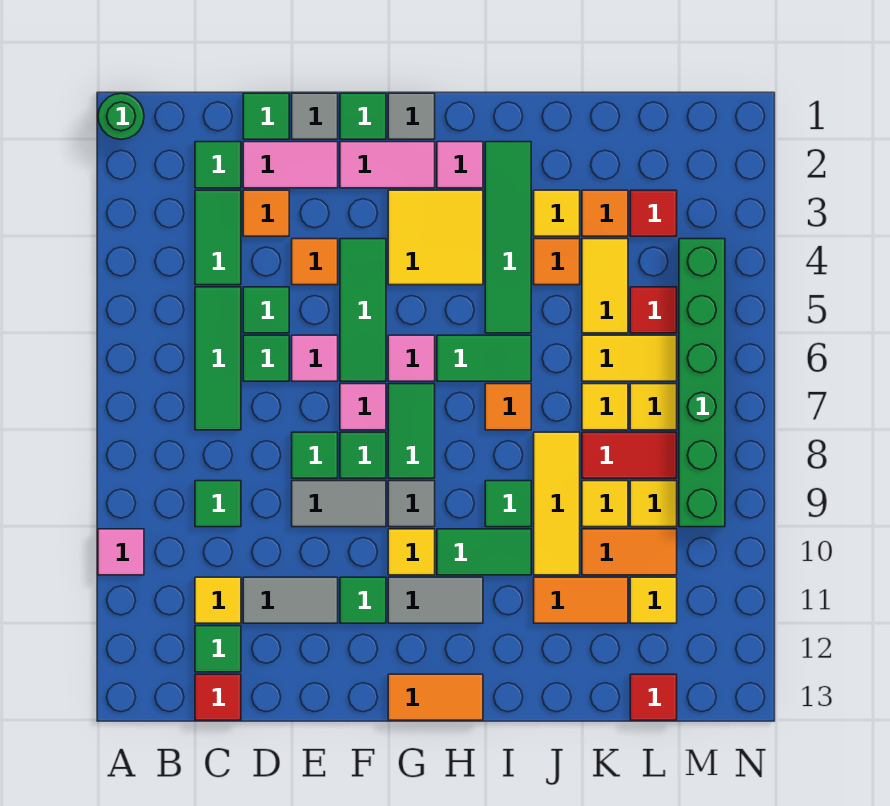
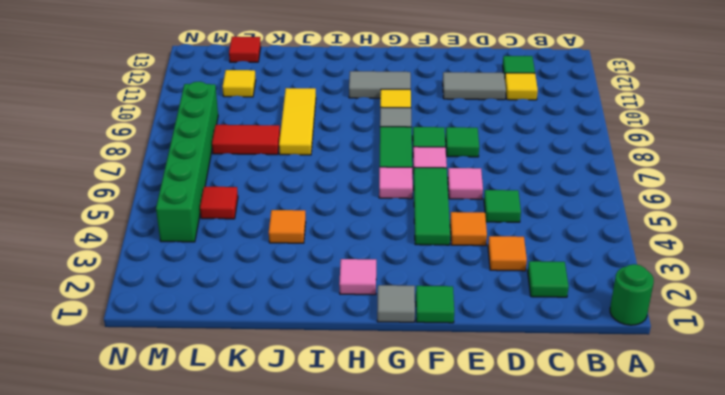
none -> pink tile A10 level 1
none -> green tile C3:C4 level 1
none -> green tile C5:C7 level 1
none -> green tile C9 level 1

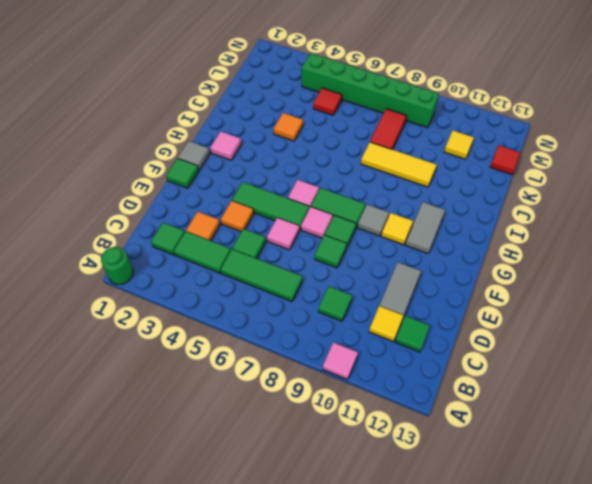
none -> red tile C13 level 1
none -> green tile D1 level 1
none -> pink tile D2:E2 level 1
none -> green tile D6 level 1

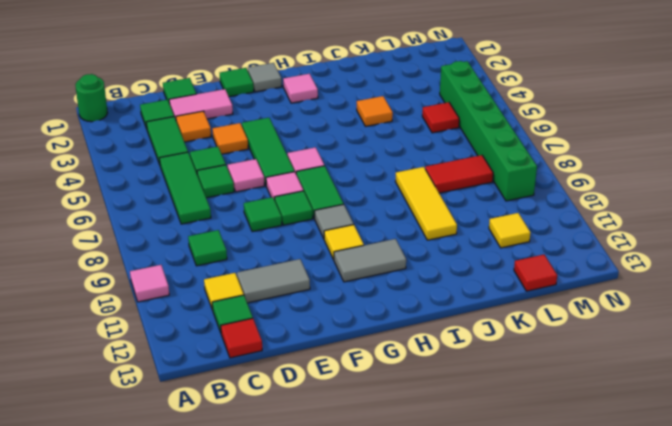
none -> grey tile E1 level 1
none -> grey tile E9:F9 level 1
none -> pink tile F2:G2 level 1
none -> green tile F11 level 1

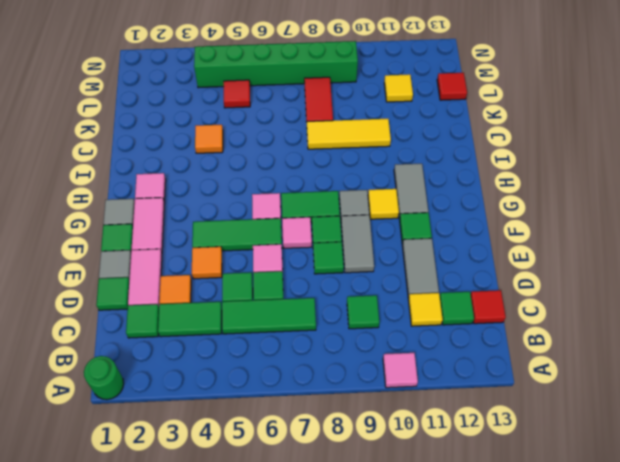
none -> yellow tile G3:H4 level 1
none -> orange tile G13:H13 level 1
none -> green tile H6:I6 level 1
none -> green tile H10:I10 level 1

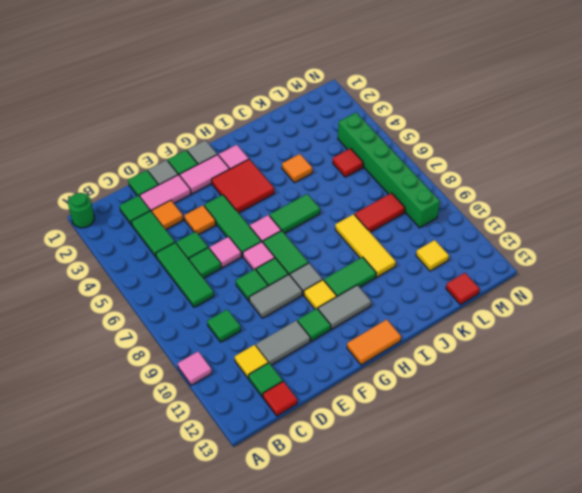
red tile G3:H4 level 1 -> yellow tile G3:H4 level 1
none -> green tile I2:I5 level 1
none -> orange tile I7 level 1
none -> green tile I9 level 1
none -> yellow tile J3 level 1

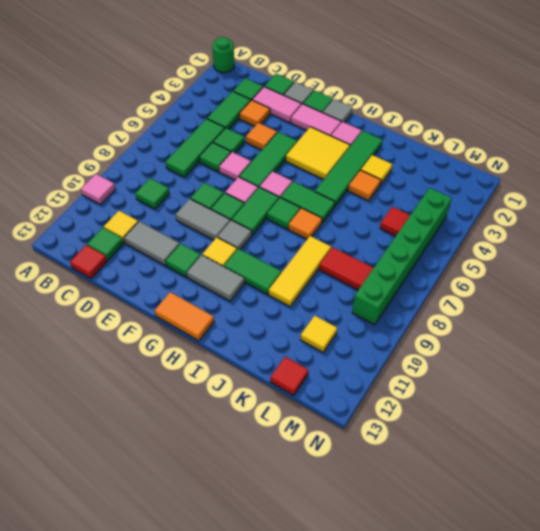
green tile H7 level 1 -> green tile I9 level 1
none -> orange tile J11:K11 level 1
none -> orange tile K3 level 1
none -> yellow tile K4:K5 level 1
none -> yellow tile K6:L6 level 1

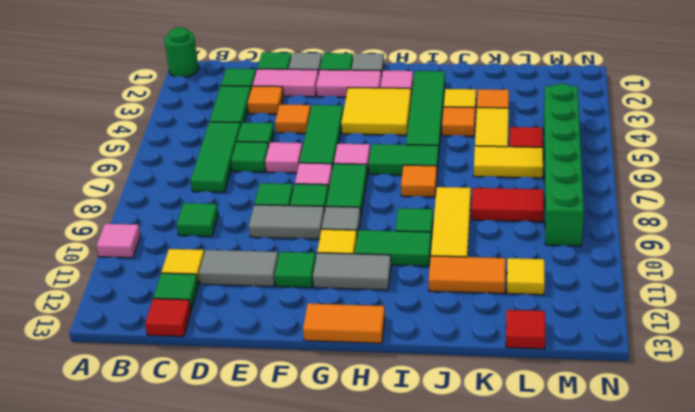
none -> yellow tile K7 level 1
none -> yellow tile K9 level 1
none -> orange tile K10:L10 level 1
none -> red tile L3 level 1

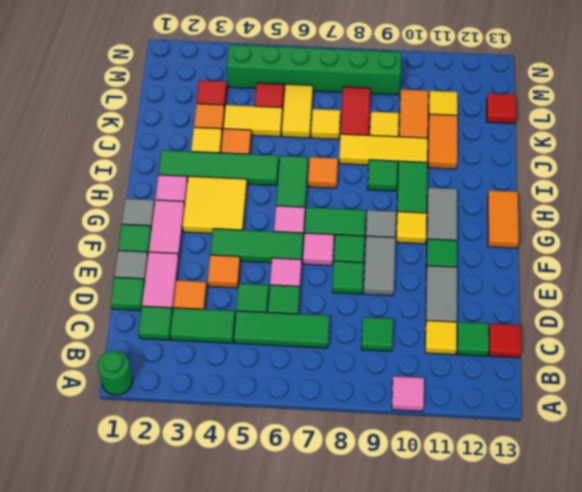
none -> yellow tile L7 level 1
none -> yellow tile L9 level 1

